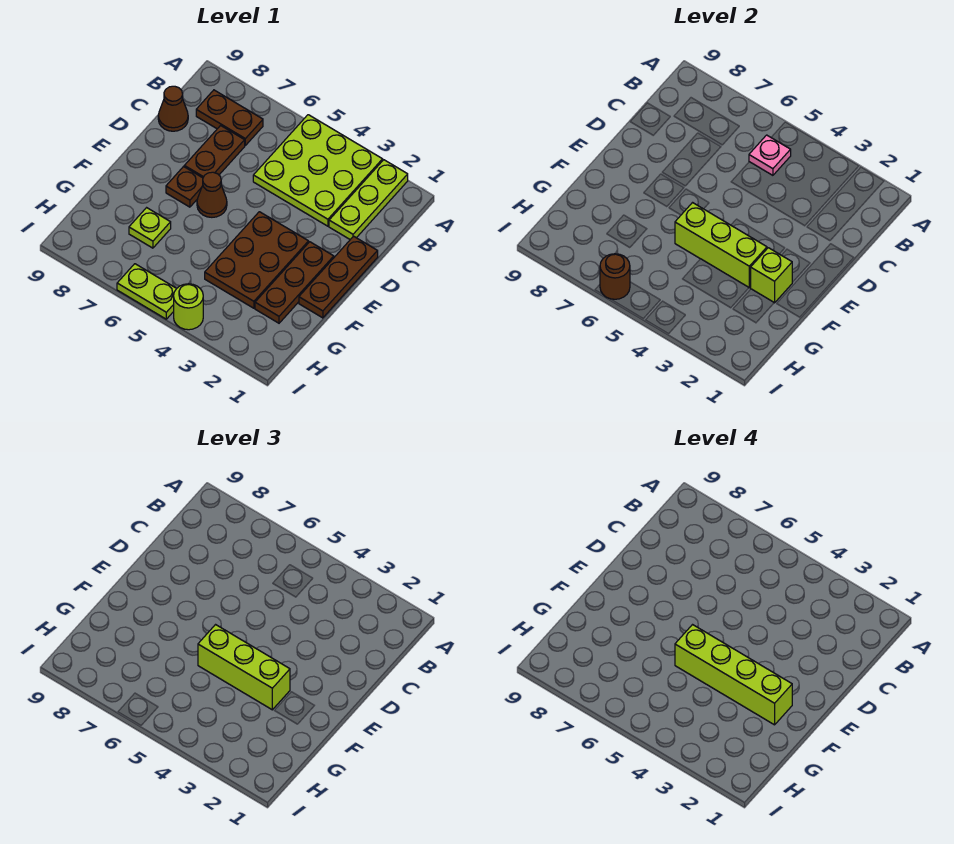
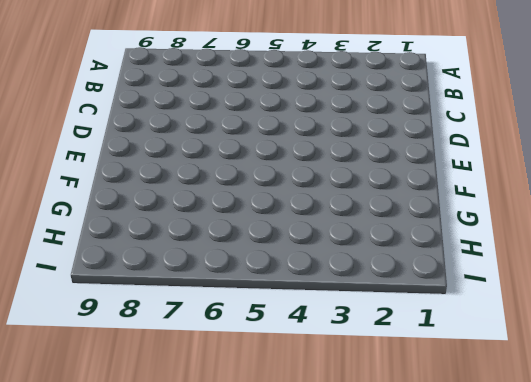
none -> lime plate A2:C2 level 1
none -> lime plate A3:C5 level 1
none -> brown plate B7:B8 level 1

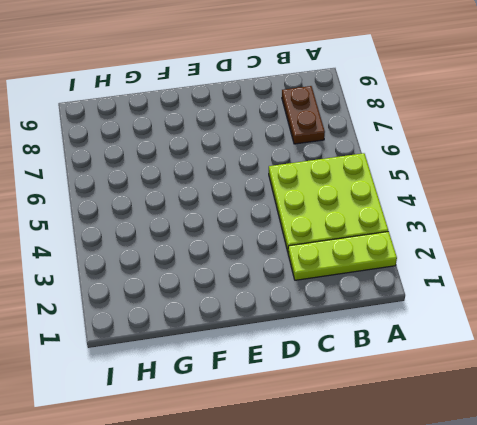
none -> brown plate C7:D7 level 1
none -> brown cone C9 level 1
none -> brown plate D1:F1 level 1

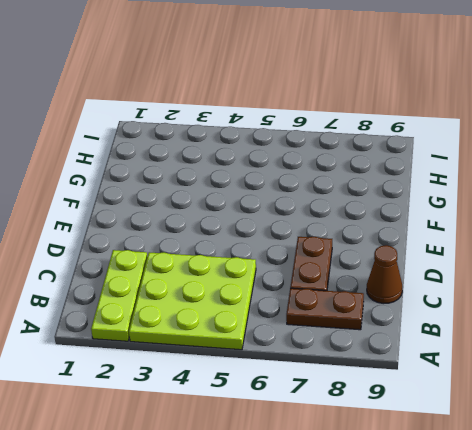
none -> brown plate D1:F1 level 1
none -> brown plate E2:G2 level 1
none -> brown plate E3:G4 level 1

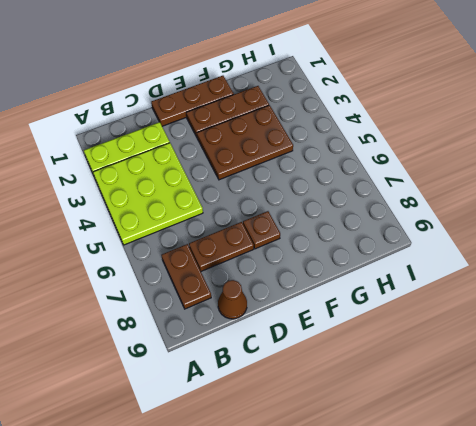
none -> brown cone E6 level 1
none -> lime plate G7 level 1
none -> lime round brick I4 level 1

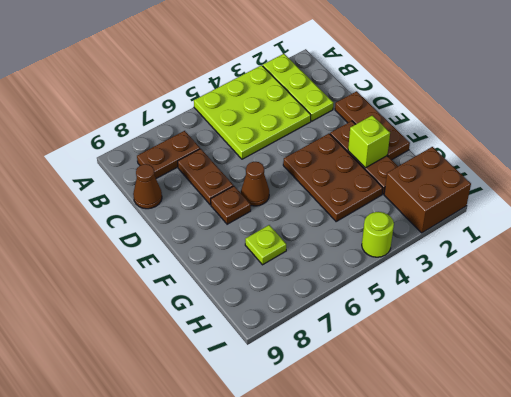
brown brick H1:I2 level 1 -> none
none -> lime plate I5:I6 level 1
none -> pink plate B5 level 2
none -> lime brick F3:F5 level 2

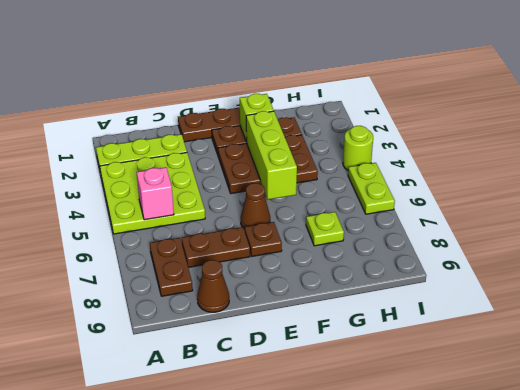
pink brick B5 level 2 -> pink plate B5 level 2
none -> brown round brick I6 level 2
none -> lime brick F3:F5 level 3
none -> lime brick F2:F5 level 4

